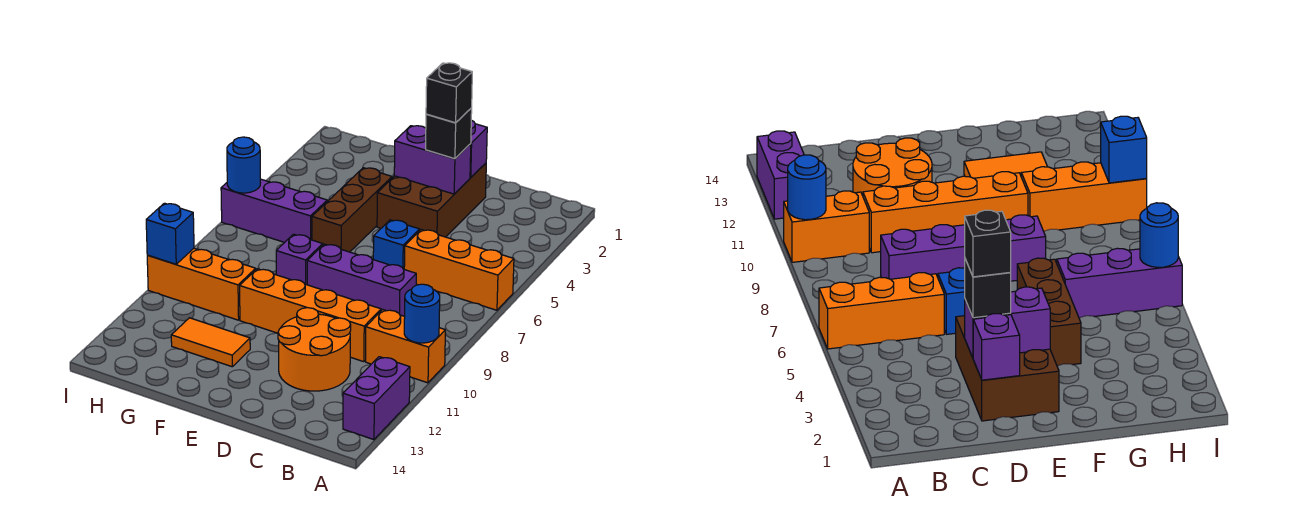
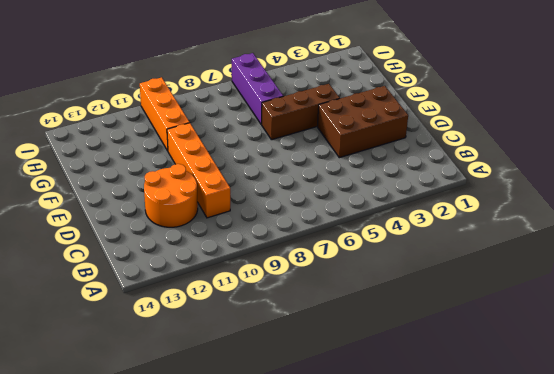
none -> orange brick A6:C6 level 1
none -> orange brick A10:B10 level 1
none -> purple brick A12:A13 level 1

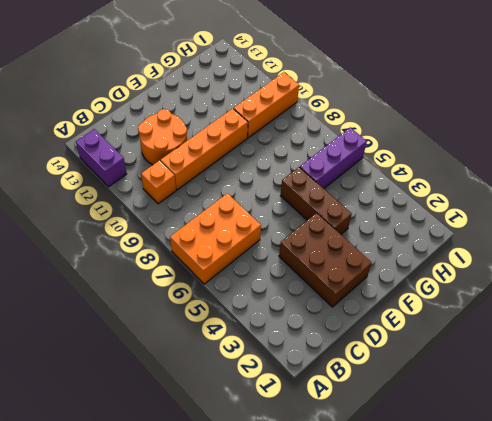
orange brick A6:C7 level 1 -> orange brick A6:C6 level 1
orange brick B10 level 1 -> orange brick A10:B10 level 1
none -> purple brick C8:E8 level 1
none -> blue brick D6 level 1
none -> purple brick F8 level 1

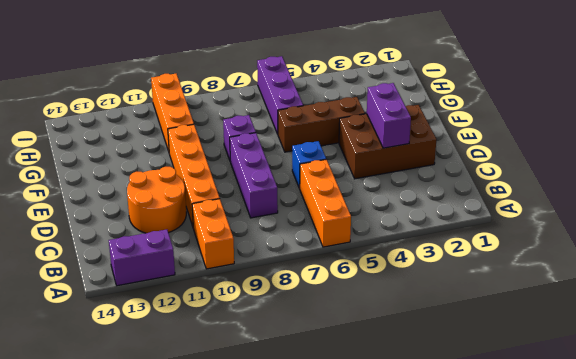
none -> orange tile F12:G12 level 1
none -> blue round brick A10 level 2
none -> purple brick D2 level 2

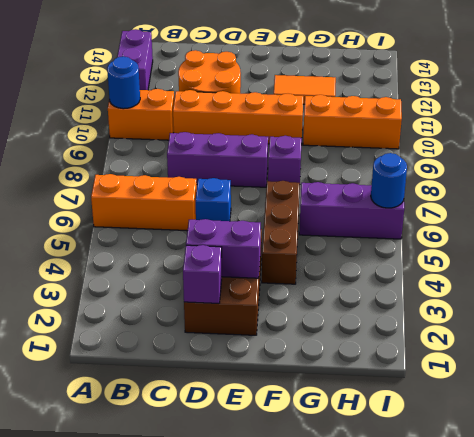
none -> blue brick I10 level 2
none -> black brick D3 level 3
none -> black brick D3 level 4

